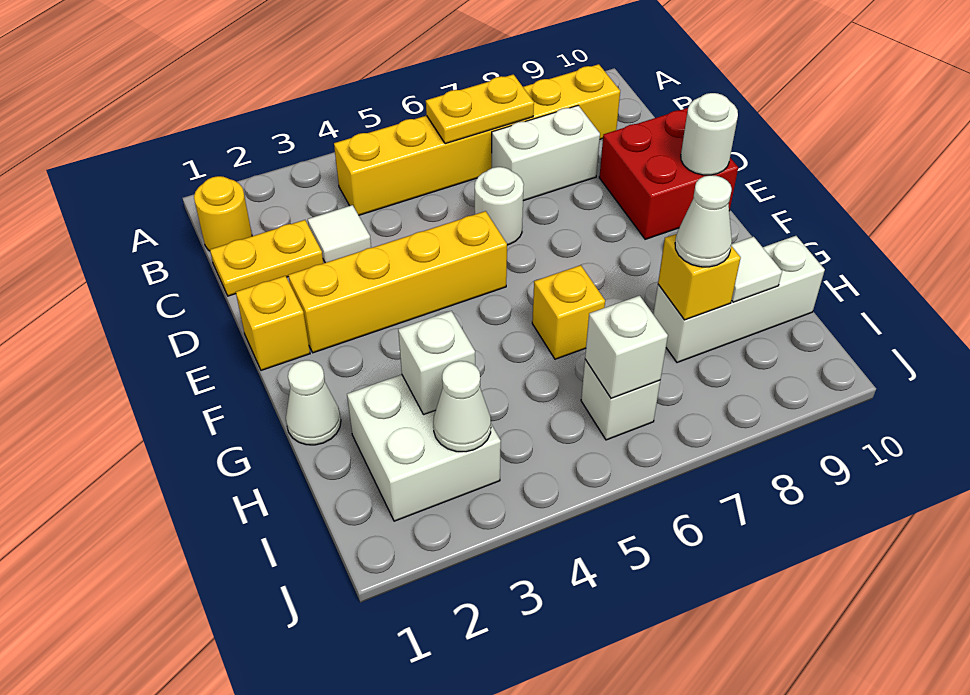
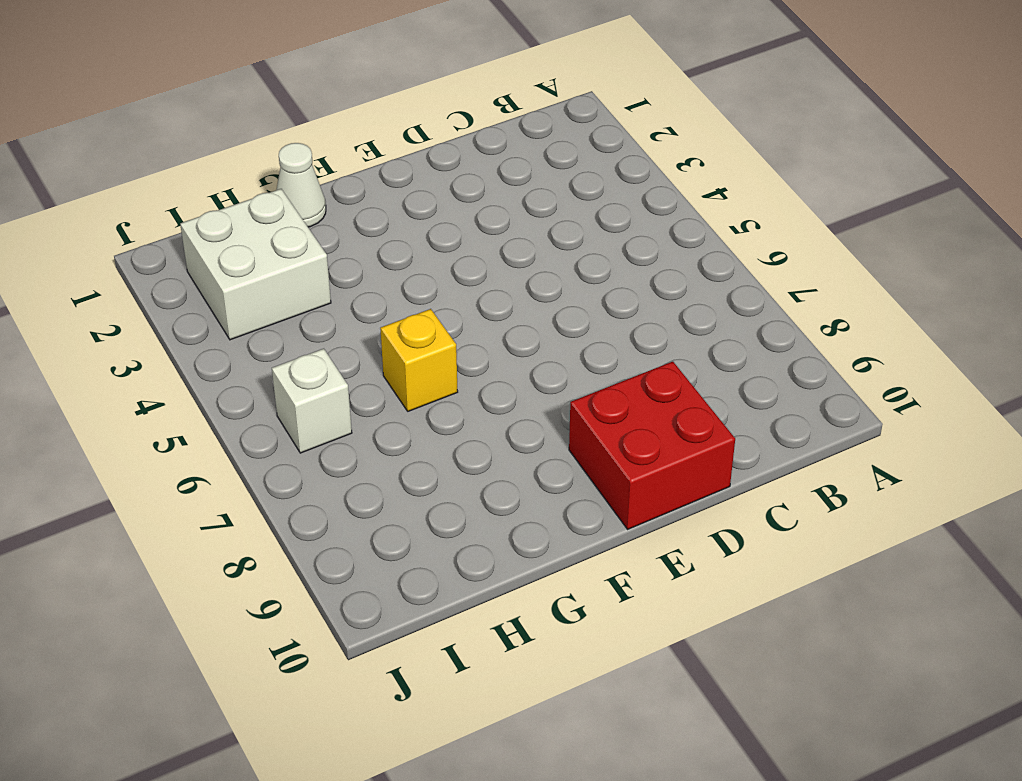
none -> yellow round brick B1 level 1
none -> yellow brick B4:B9 level 1
none -> yellow plate C1:C2 level 1

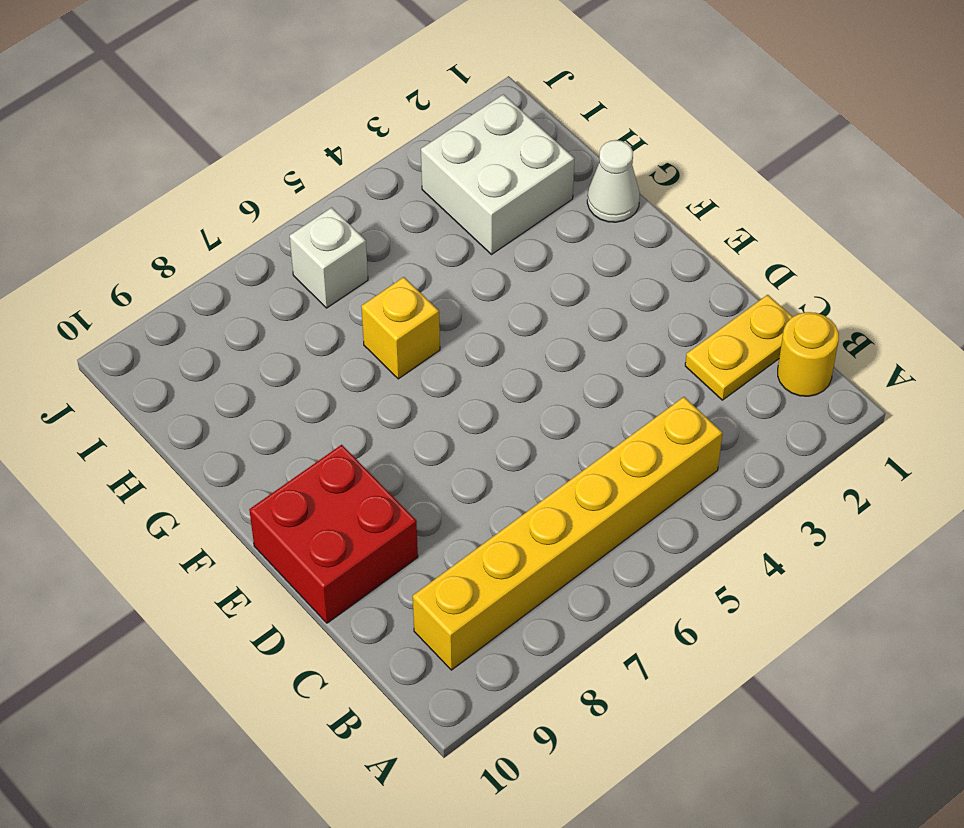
none -> white tile C3 level 1
none -> white brick C7:C8 level 1
none -> white round brick D6 level 1

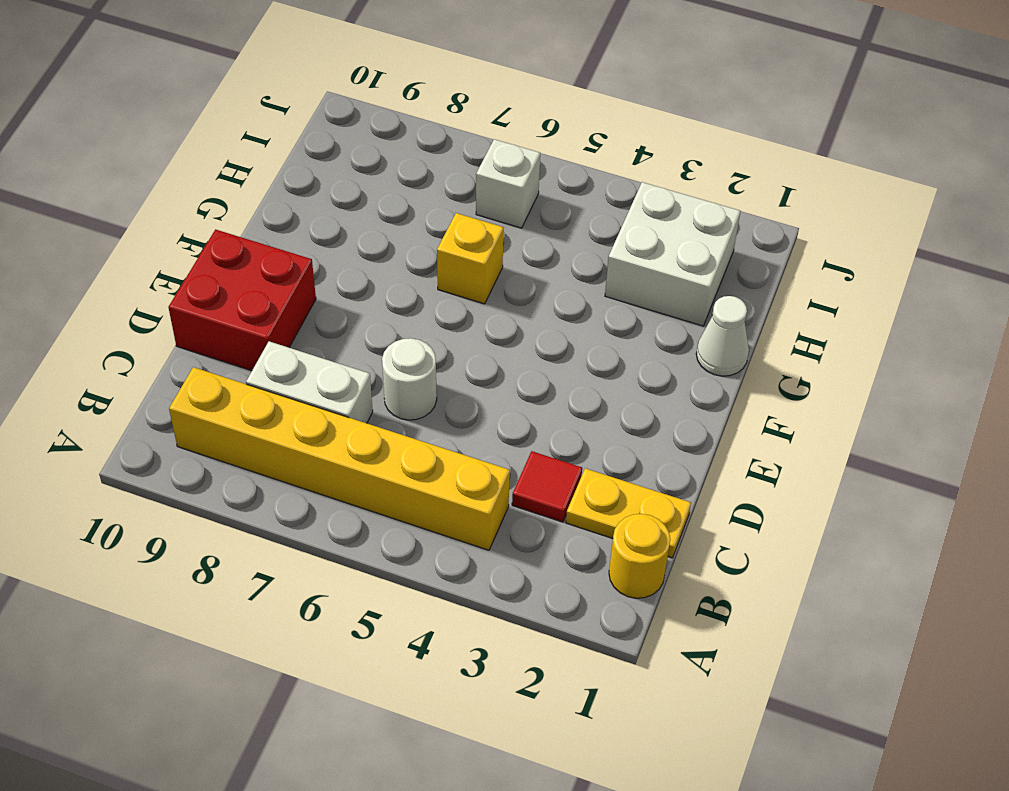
red tile C3 level 1 -> white tile C3 level 1
none -> yellow brick E1 level 1
none -> yellow brick E2:E5 level 1
none -> white brick H8:H10 level 1

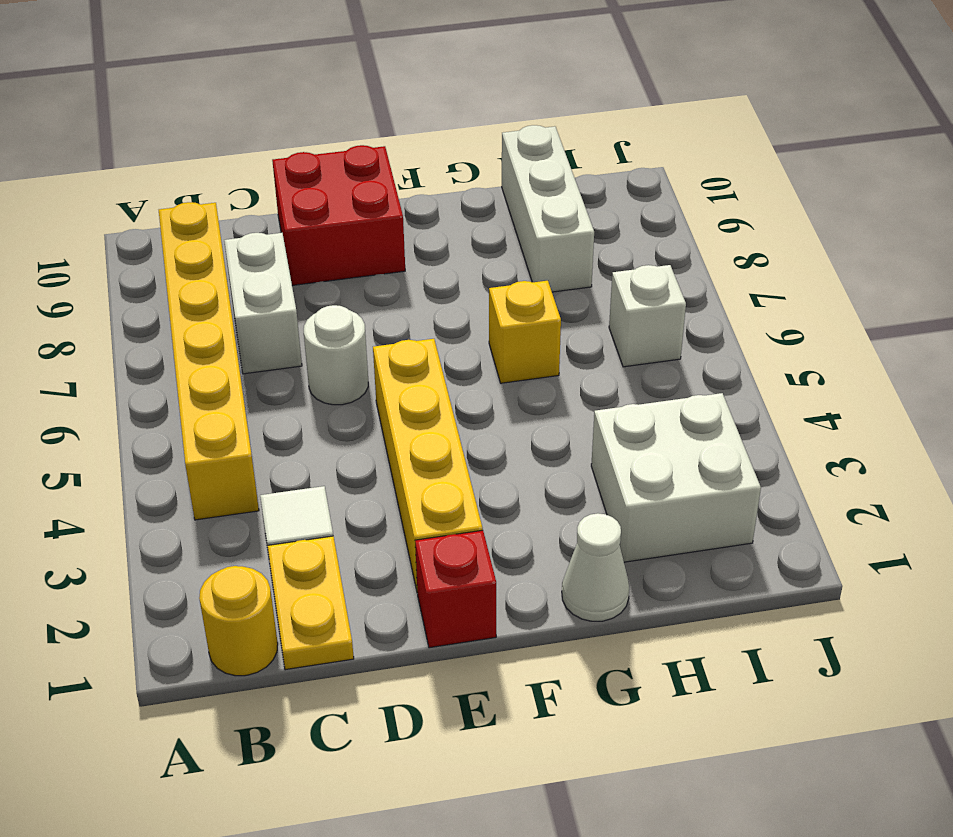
red brick E1 level 1 -> yellow brick E1 level 1
none -> yellow plate B6:B7 level 2
none -> white round brick E10 level 2
none -> white brick H3 level 2

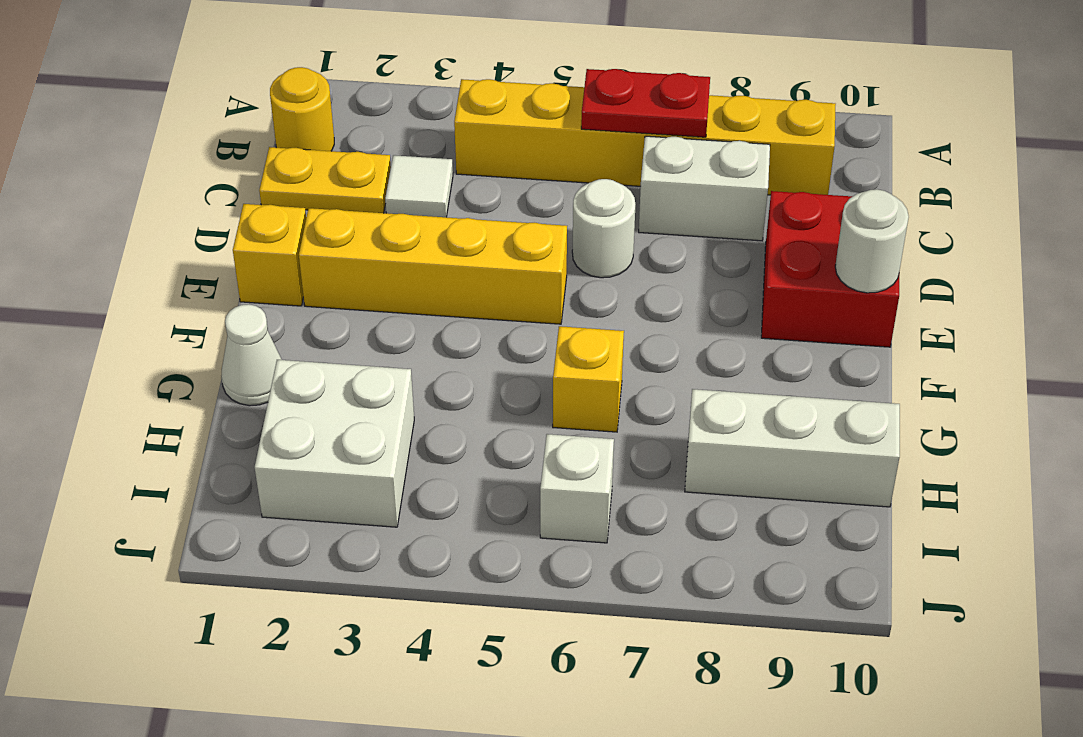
red plate B6:B7 level 2 -> yellow plate B6:B7 level 2
none -> white brick H3 level 2
none -> yellow brick H8 level 2
none -> white tile H9 level 2

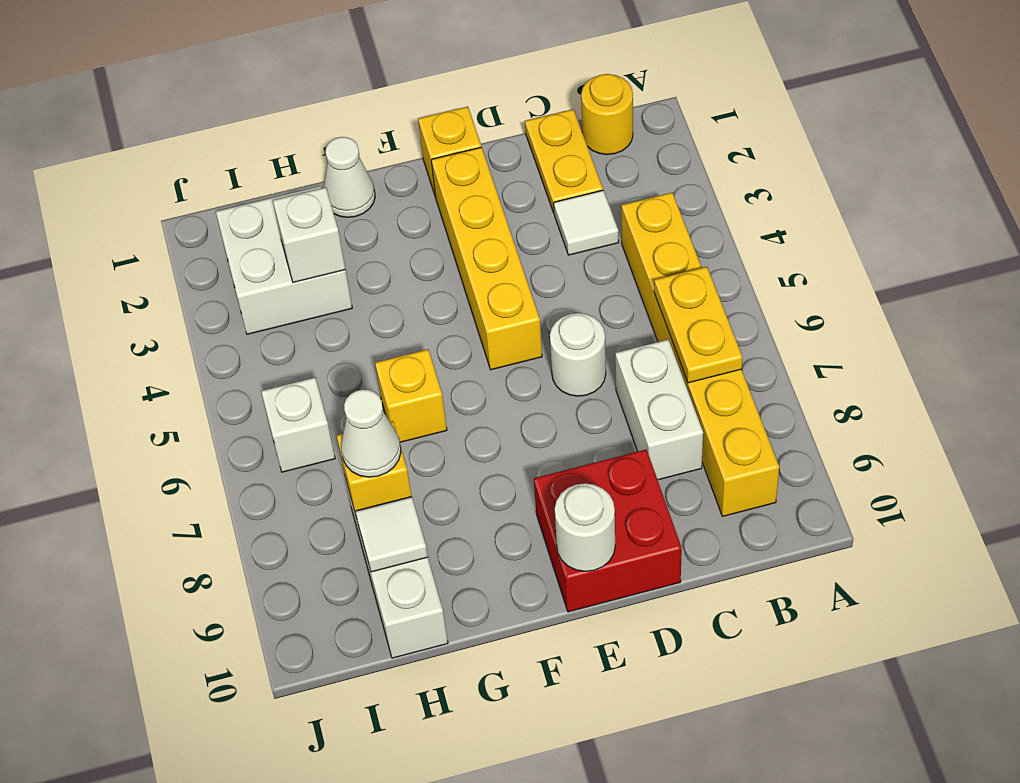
none -> white cone I3 level 2
none -> white brick I6 level 2

